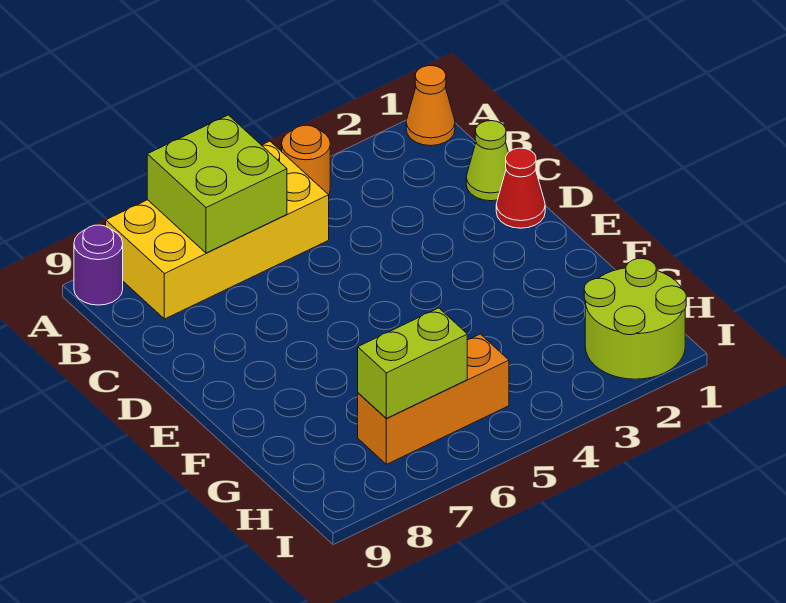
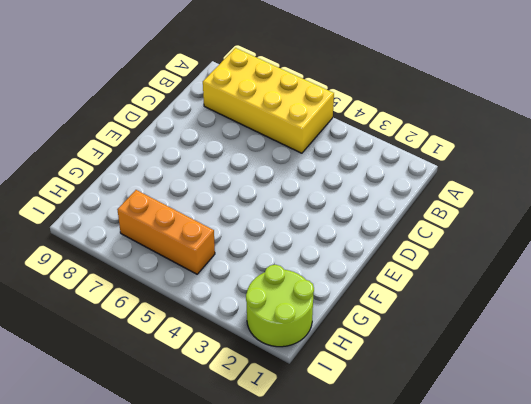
none -> orange cone A1 level 1
none -> orange round brick A4 level 1

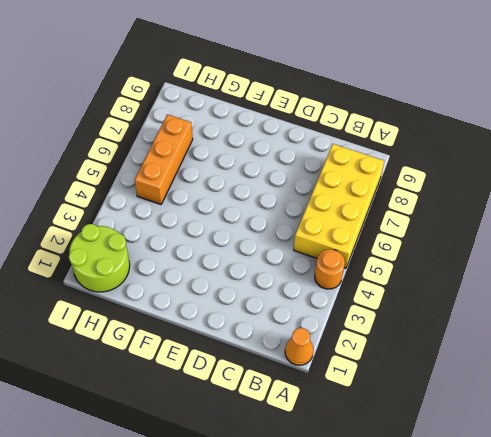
none -> purple round brick A9 level 1
none -> lime cone C1 level 1

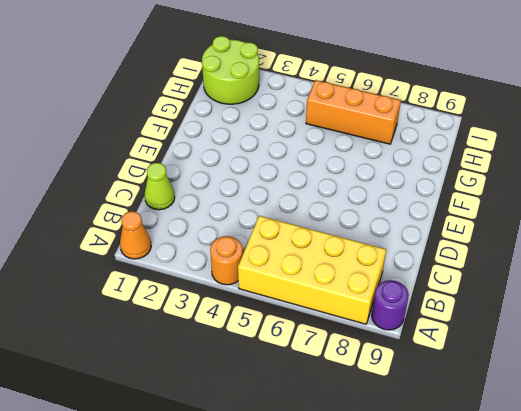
none -> red cone D1 level 1
none -> lime brick A6:B7 level 2

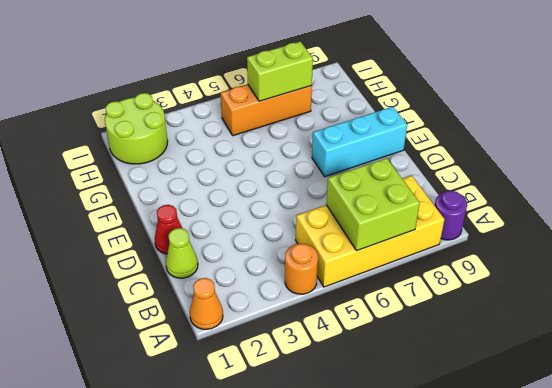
cyan brick E7:E9 level 1 -> none

